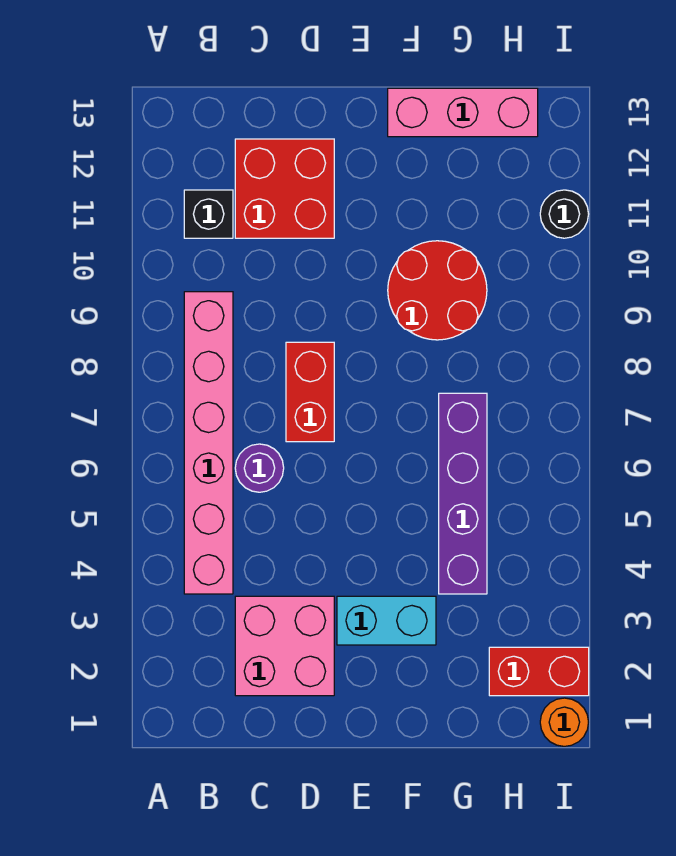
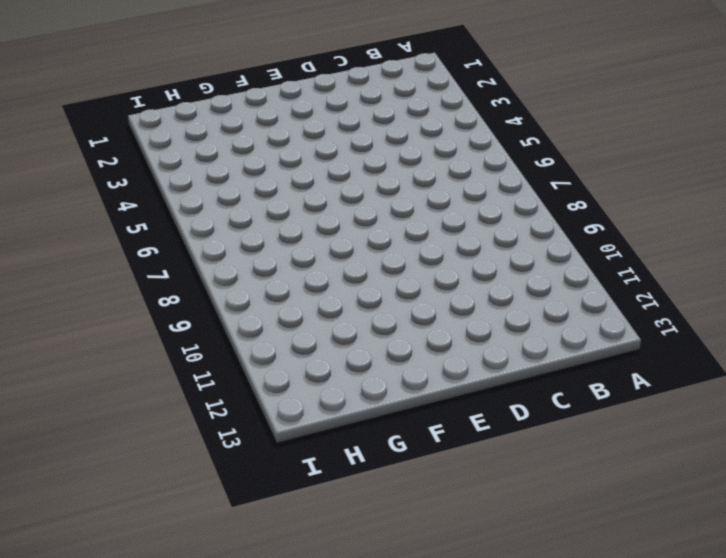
none -> pink brick B4:B9 level 1
none -> black brick B11 level 1
none -> pink brick C2:D3 level 1

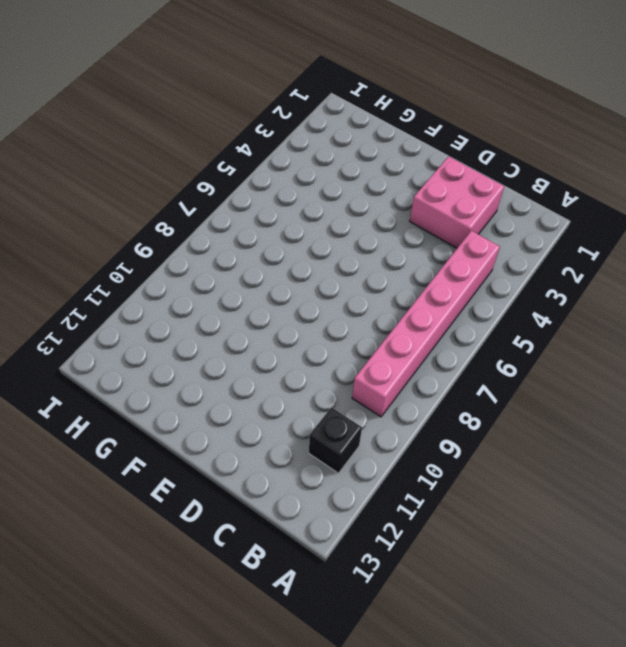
none -> purple round brick C6 level 1
none -> red brick C11:D12 level 1
none -> red brick D7:D8 level 1

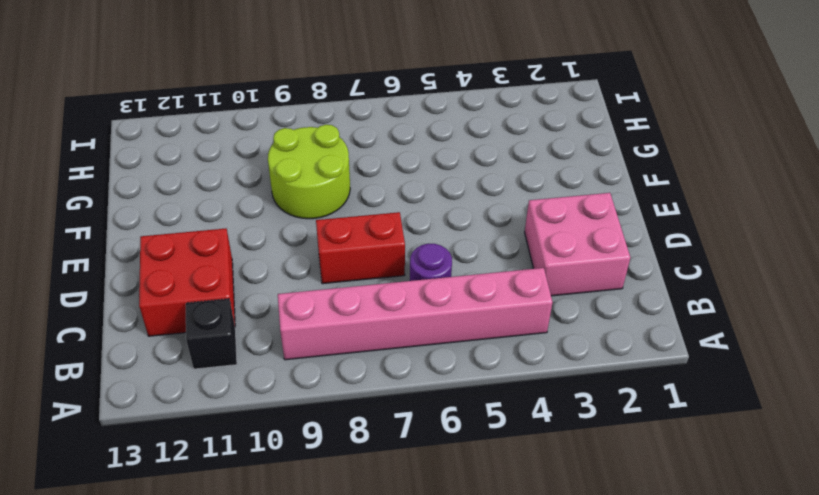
lime round brick F8:G9 level 1 -> red round brick F9:G10 level 1
none -> cyan brick E3:F3 level 1
none -> pink brick F13:H13 level 1
none -> purple brick G4:G7 level 1

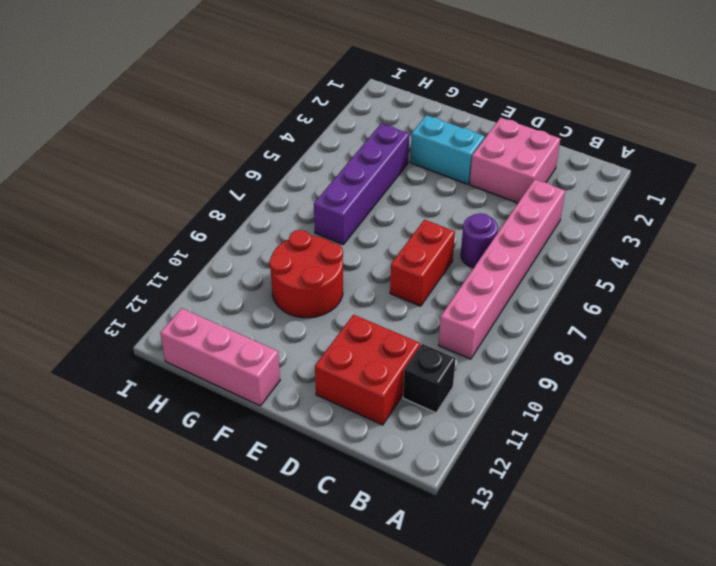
none -> red brick H2:I2 level 1
none -> orange round brick I1 level 1
none -> black round brick I11 level 1

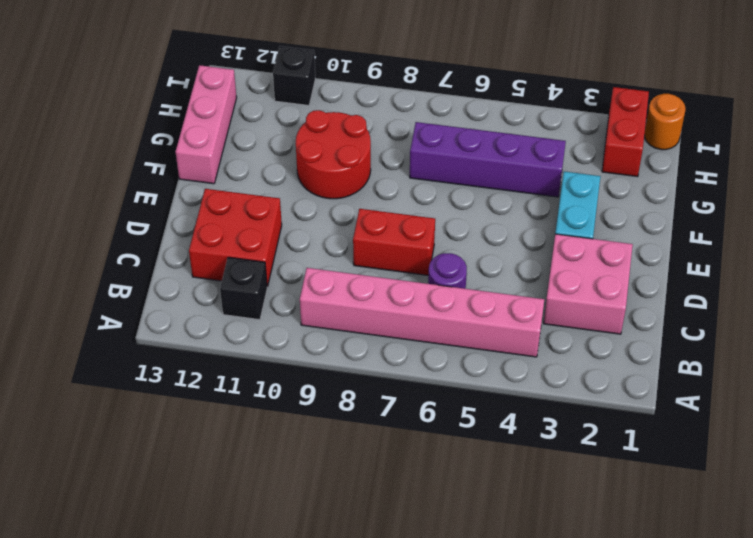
black brick I11 level 1 -> black round brick I11 level 1

